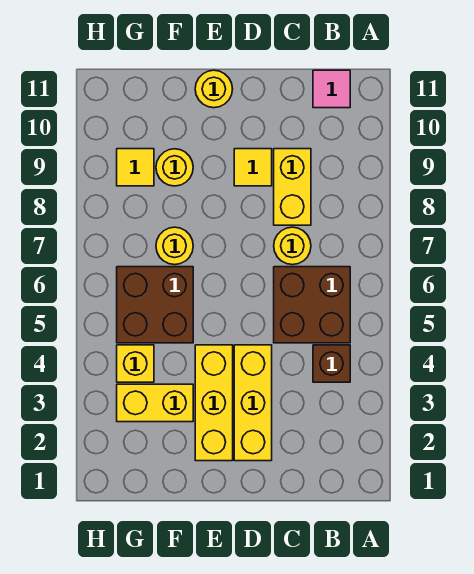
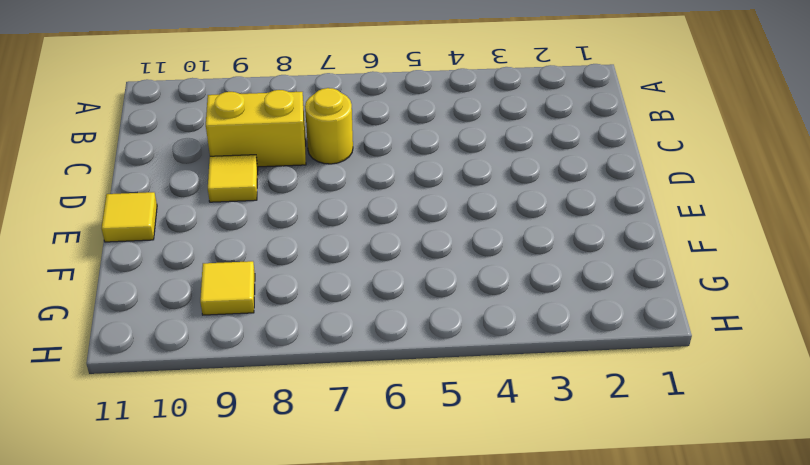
yellow tile E11 level 1 -> yellow round brick E11 level 1
none -> brown brick B4 level 1
none -> brown brick B5:C6 level 1
none -> pink tile B11 level 1

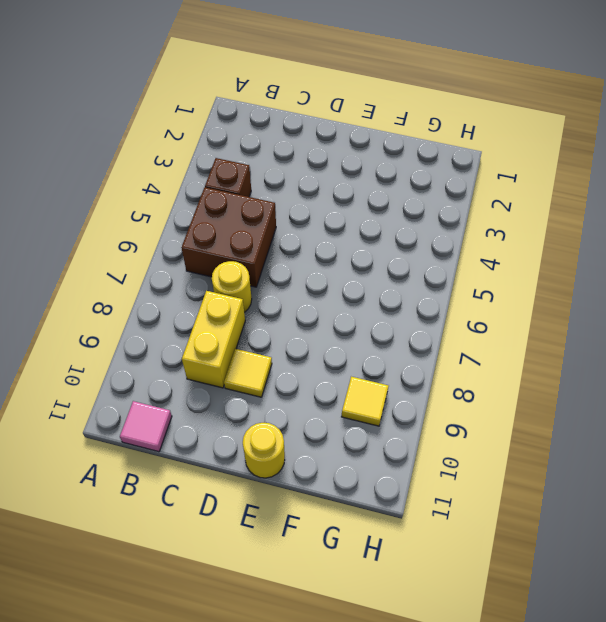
none -> yellow brick D2:D4 level 1
none -> yellow brick E2:E4 level 1
none -> yellow brick F3:G3 level 1

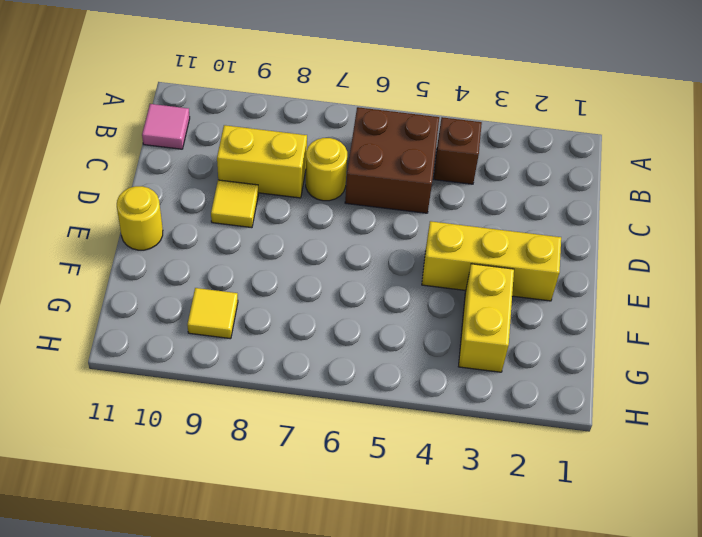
none -> yellow brick D2:D4 level 1
none -> brown brick F5:G6 level 1
none -> yellow round brick F7 level 1

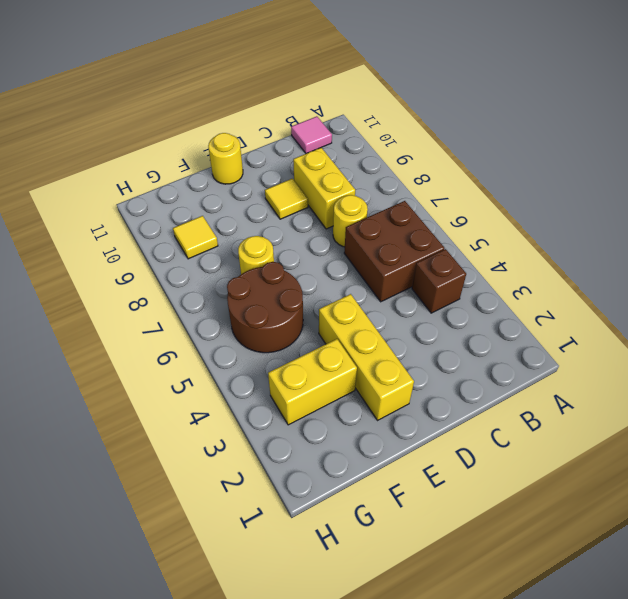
brown round brick F5:G6 level 1 -> brown brick F5:G6 level 1
none -> yellow brick D2:D4 level 1
none -> yellow round brick F9 level 1
none -> yellow brick G4 level 1

